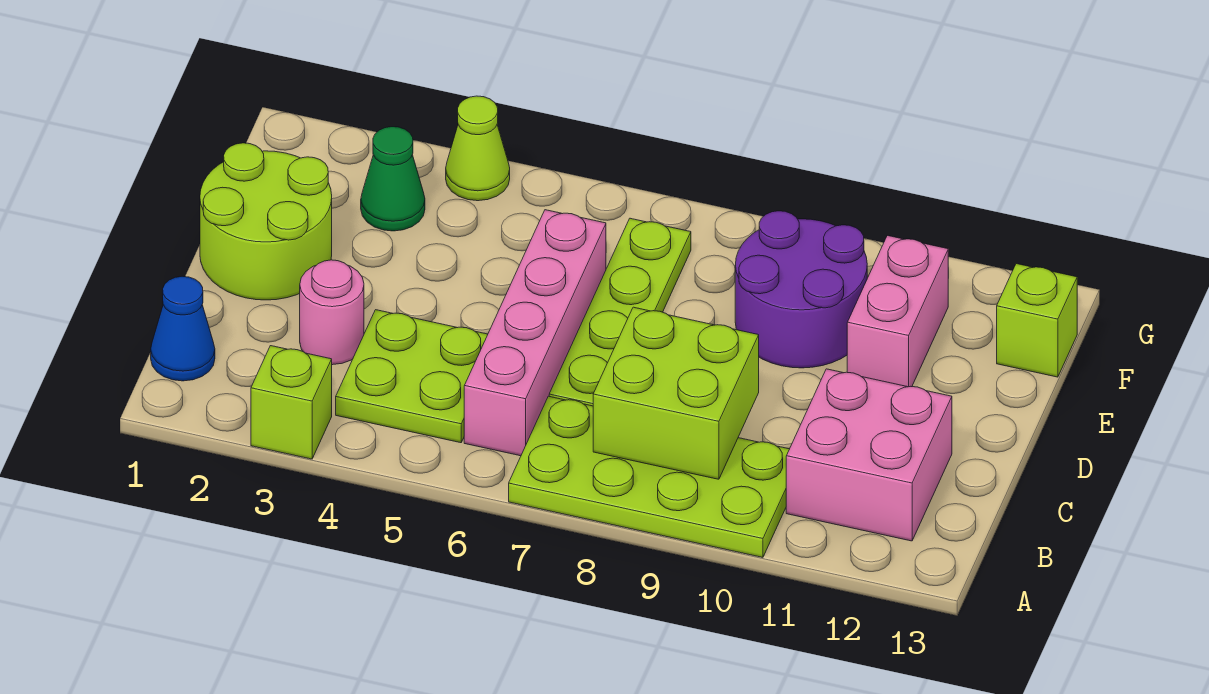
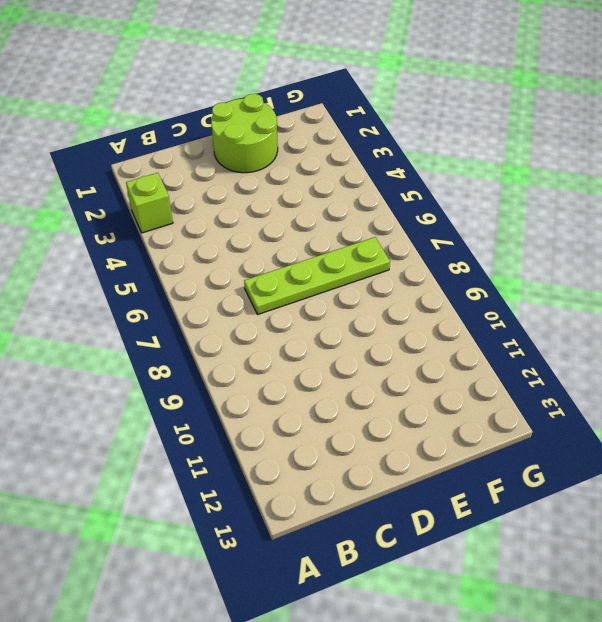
none -> lime plate A7:B10 level 1
none -> blue cone B1 level 1
none -> lime plate B4:C5 level 1

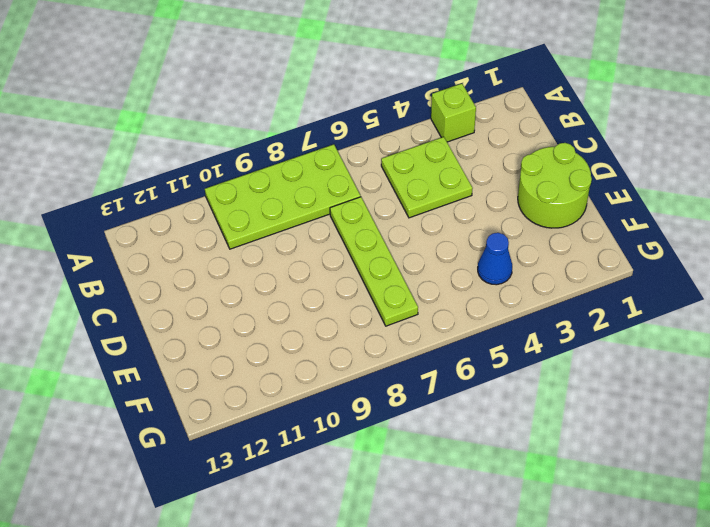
blue cone F4 level 1 -> blue cone B1 level 1
none -> pink brick B6:E6 level 1
none -> pink brick B11:C12 level 1
none -> pink round brick C3 level 1

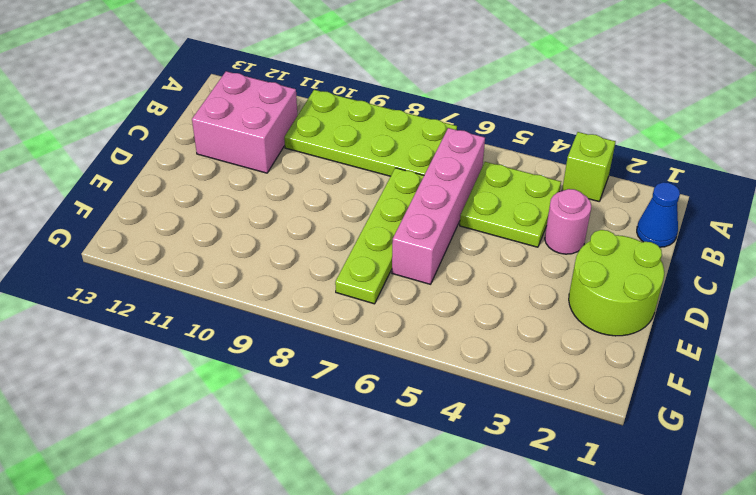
none -> purple round brick E9:F10 level 1
none -> pink brick E11:F11 level 1
none -> green cone F3 level 1

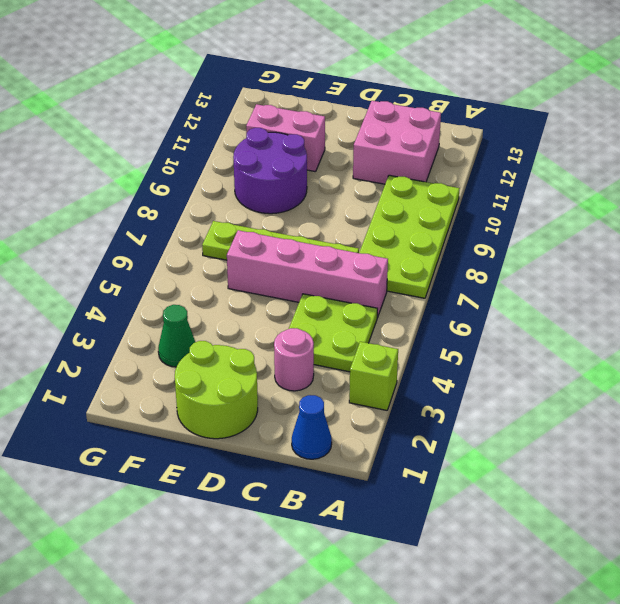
none -> lime brick F13 level 1
none -> lime cone G4 level 1
none -> lime brick B8:C9 level 2

